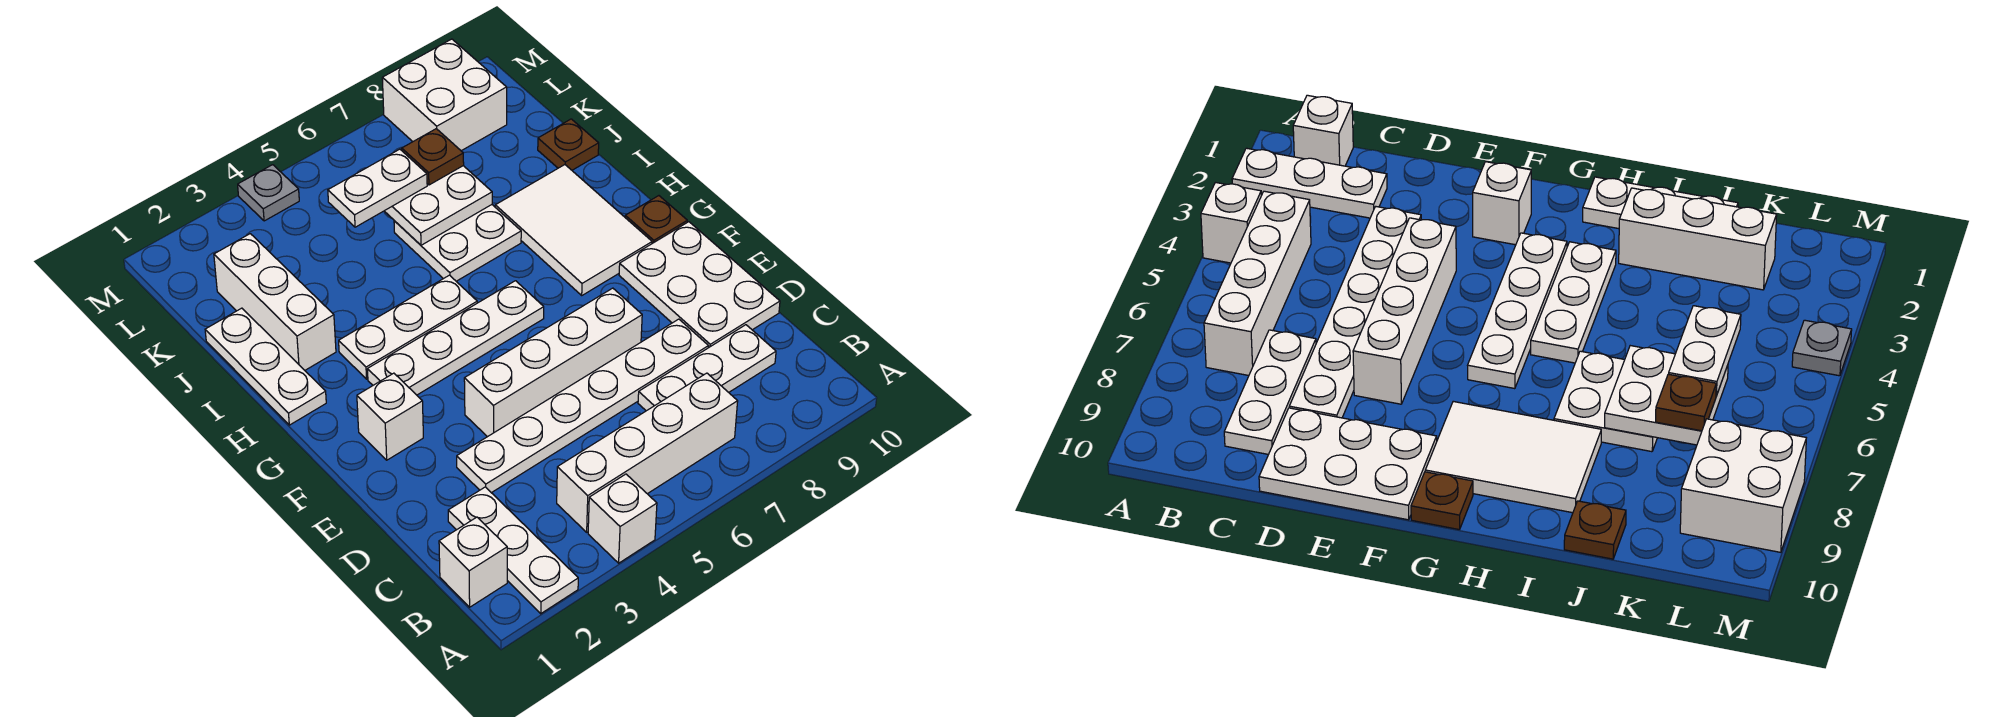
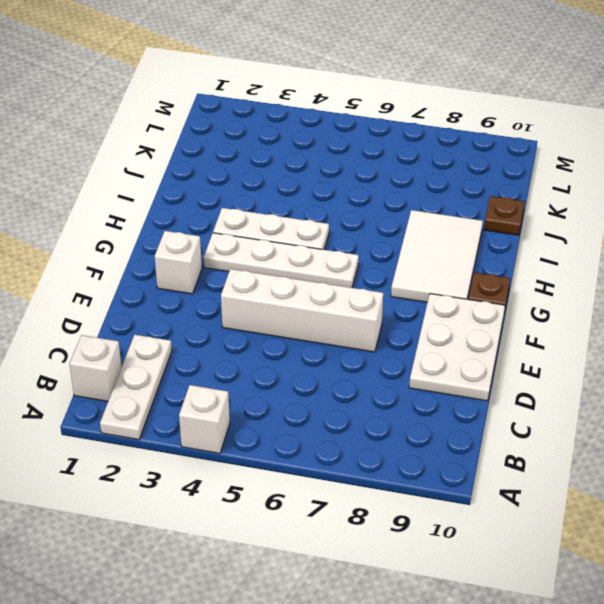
none -> white brick B4:B7 level 1
none -> white plate C7:C9 level 1
none -> white plate D3:D8 level 1

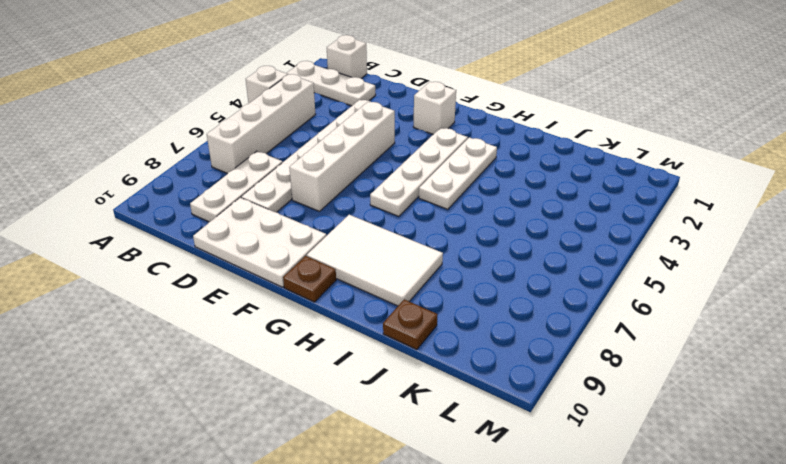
none -> white plate H1:J1 level 1
none -> white brick I2:K2 level 1
none -> white plate I6:J7 level 1

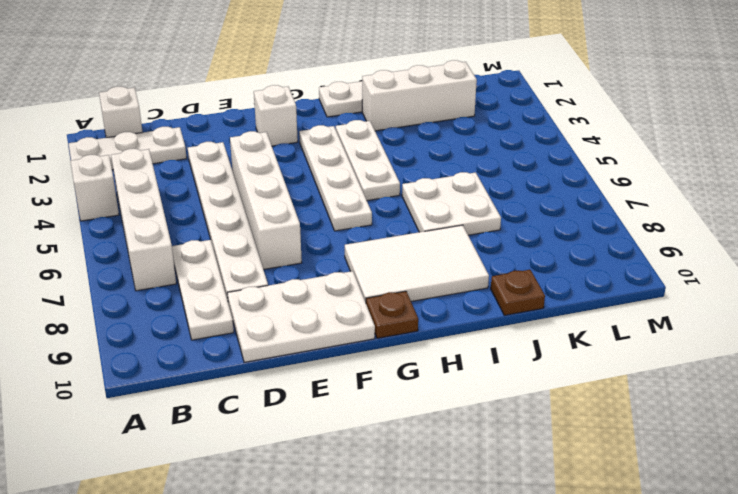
none -> white brick L8:M9 level 1
none -> grey plate M4 level 1
none -> white plate J6:K7 level 2

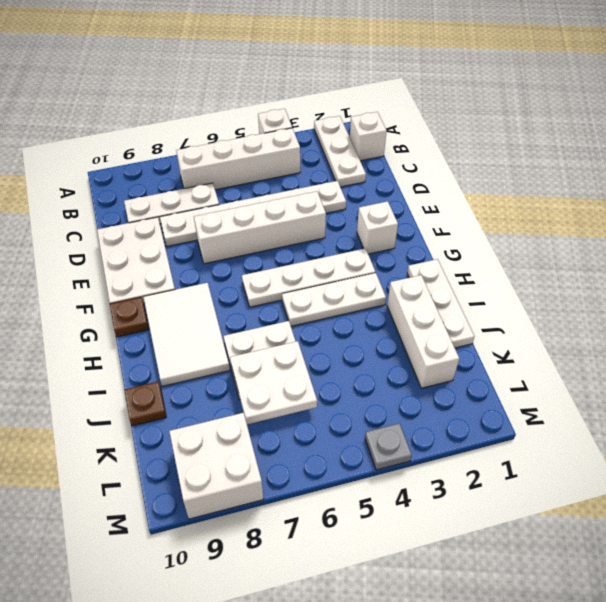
none -> white plate K5:K6 level 3
none -> brown plate K7 level 3

